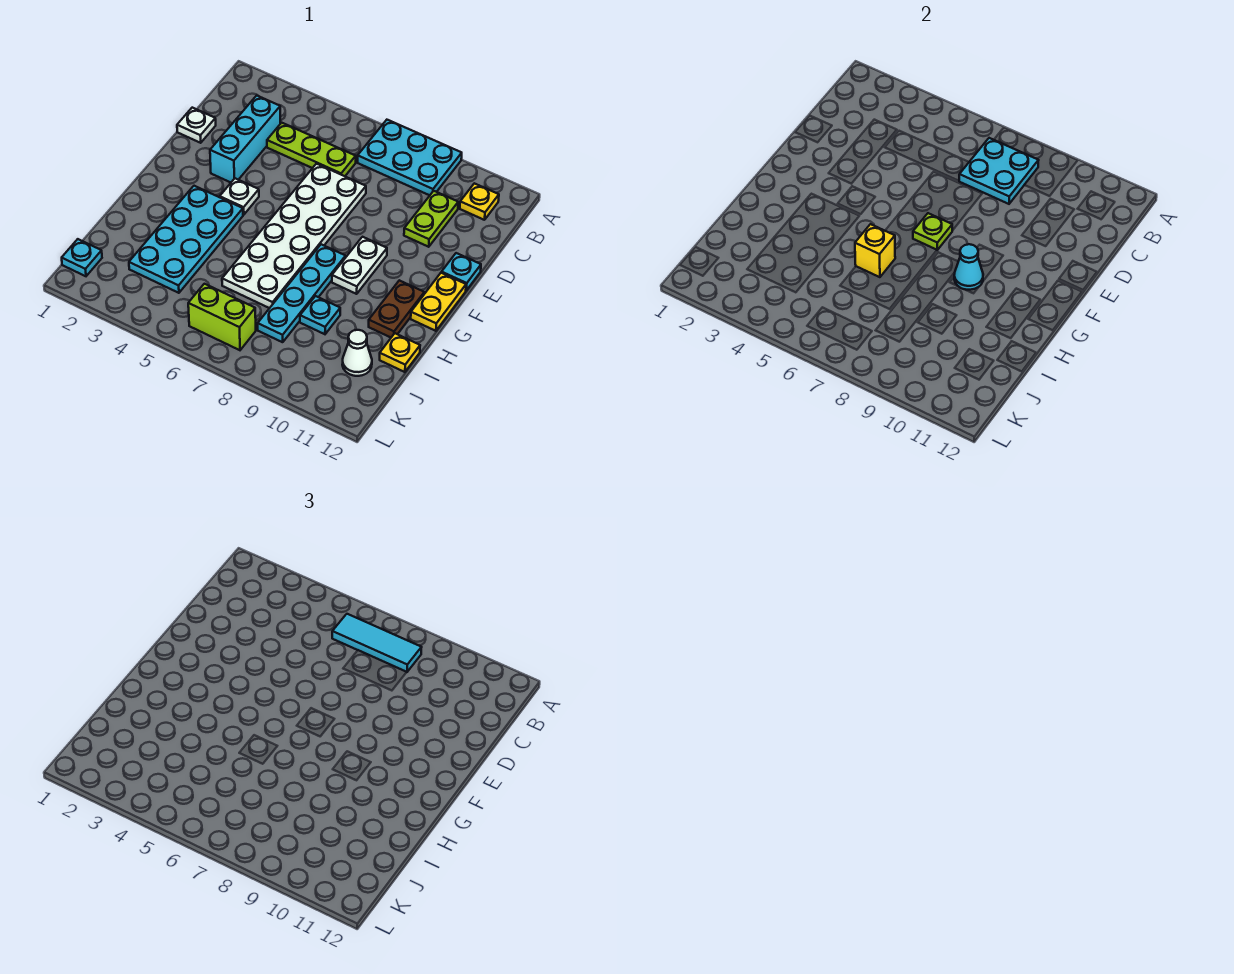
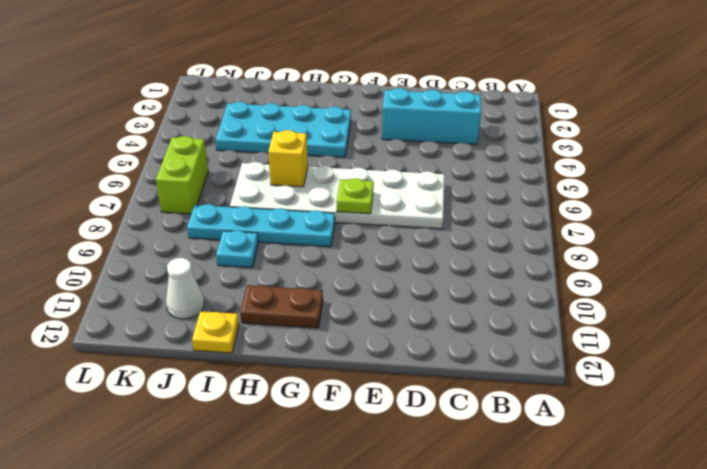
none -> cyan plate A7:B9 level 1
none -> yellow plate B11 level 1
none -> lime plate C4:C6 level 1

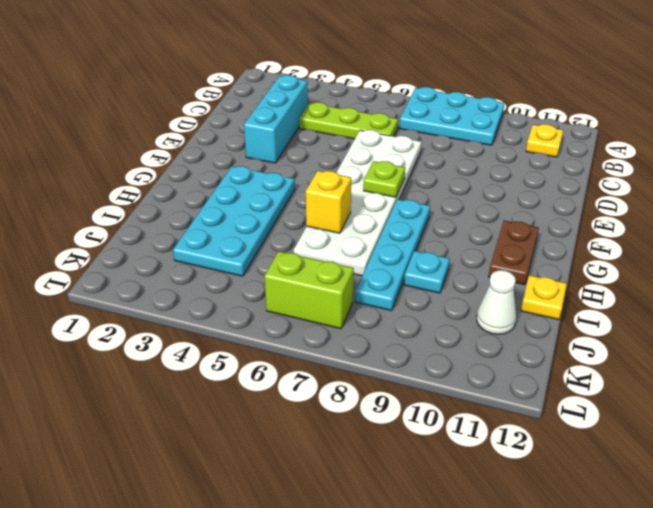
none -> lime plate C10:D10 level 1
none -> white plate D1 level 1
none -> cyan plate E12 level 1

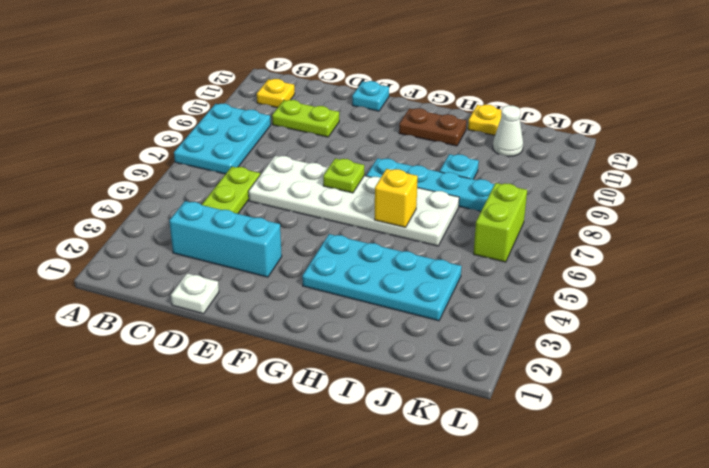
none -> white plate F4 level 1
none -> white plate F9:G9 level 1
none -> yellow plate F12:G12 level 1

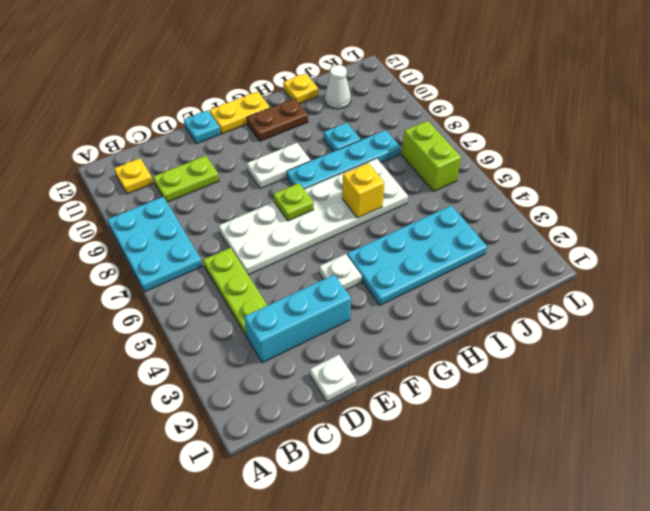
none -> cyan plate K1 level 1
none -> cyan plate B7:C8 level 2
none -> cyan cone G9 level 2

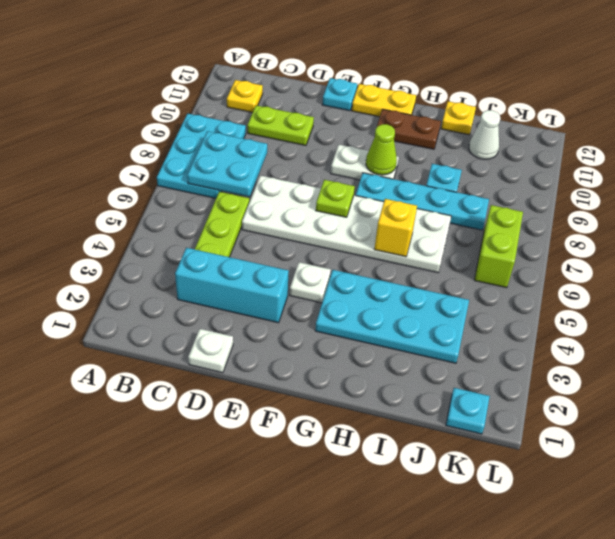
lime cone G9 level 2 -> cyan cone G9 level 2
none -> cyan tile B6:B8 level 3

